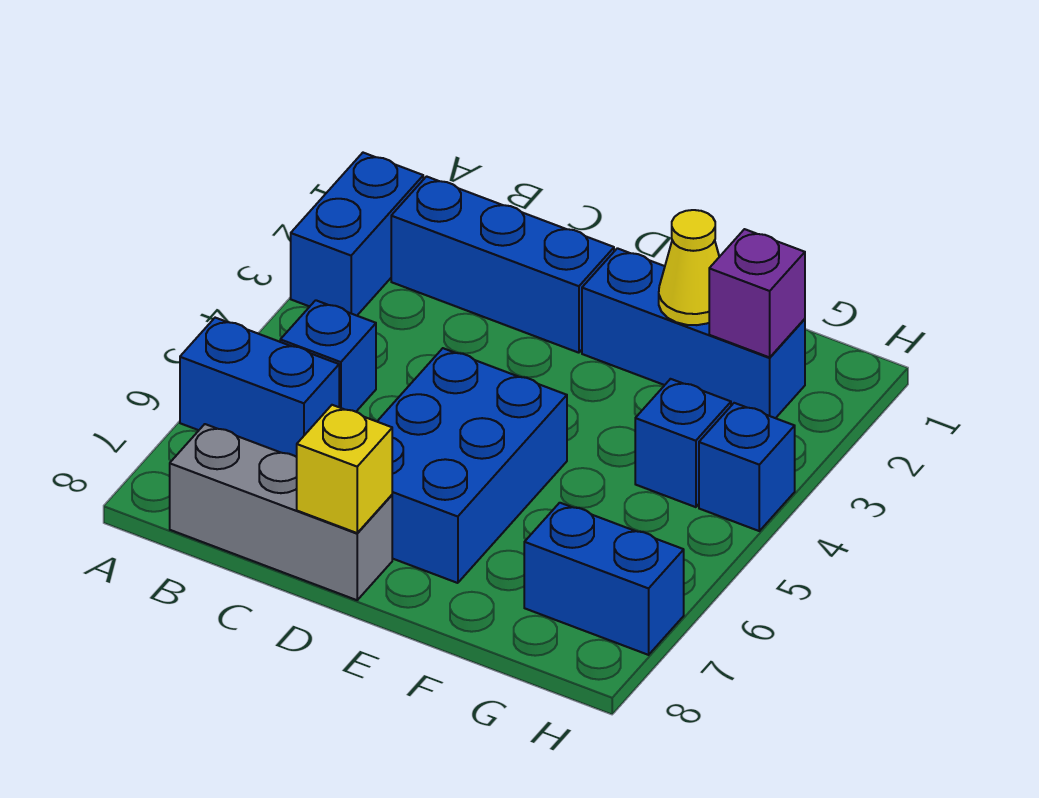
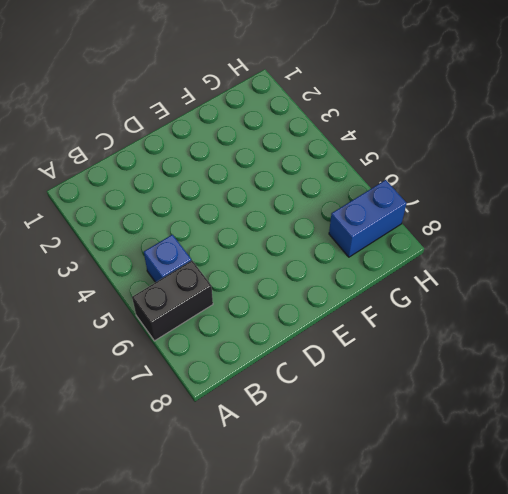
black brick A6:B6 level 1 -> blue brick A6:B6 level 1
none -> blue brick A2:A3 level 1
none -> blue brick B2:D2 level 1
none -> grey brick B8:D8 level 1

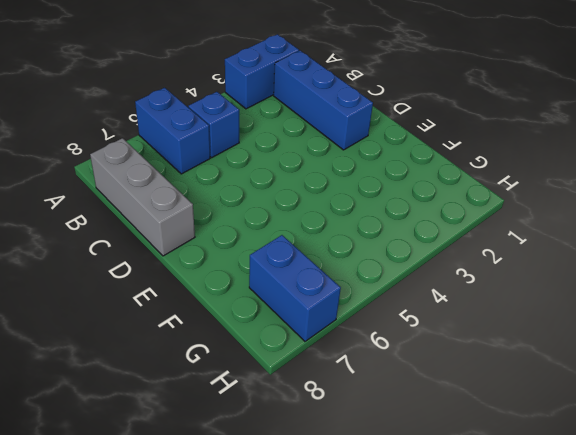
none -> blue brick D5:E7 level 1
none -> blue brick E2:G2 level 1
none -> blue brick G4 level 1

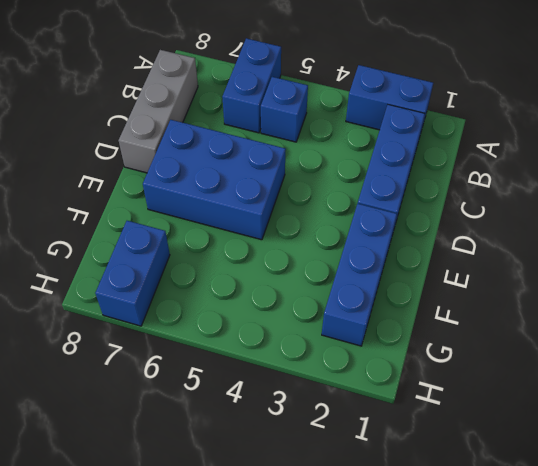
none -> blue brick G4 level 1
none -> blue brick H4 level 1
none -> yellow brick D8 level 2

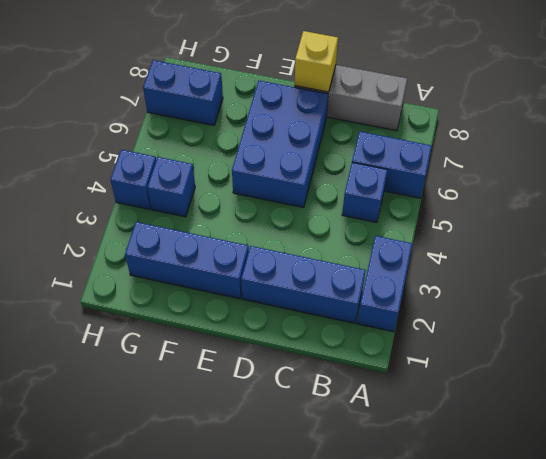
none -> yellow cone F2 level 2
none -> purple brick G2 level 2

